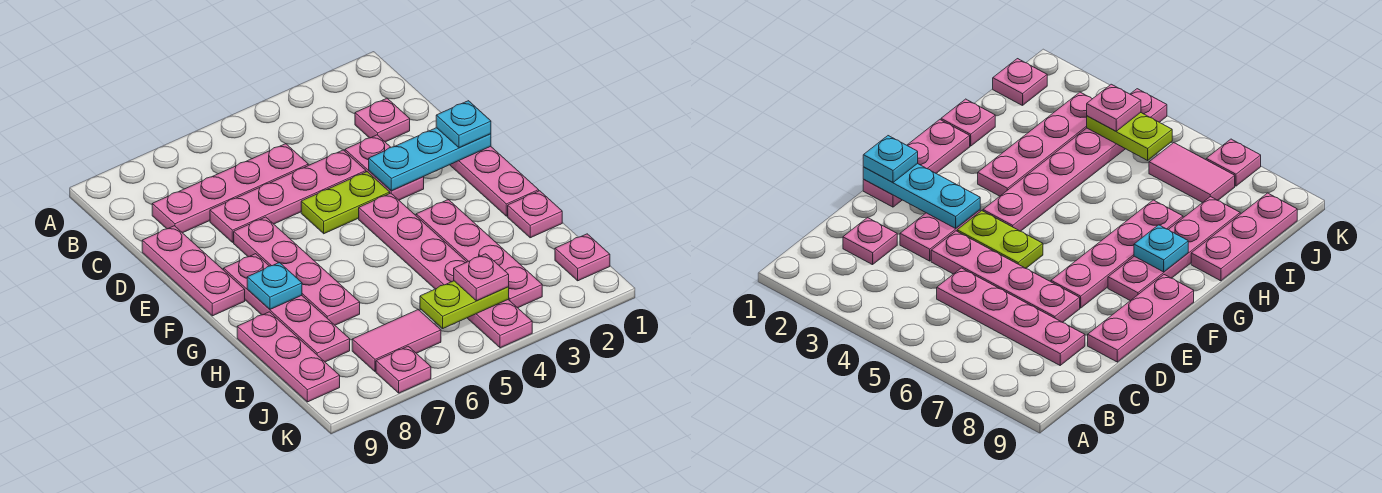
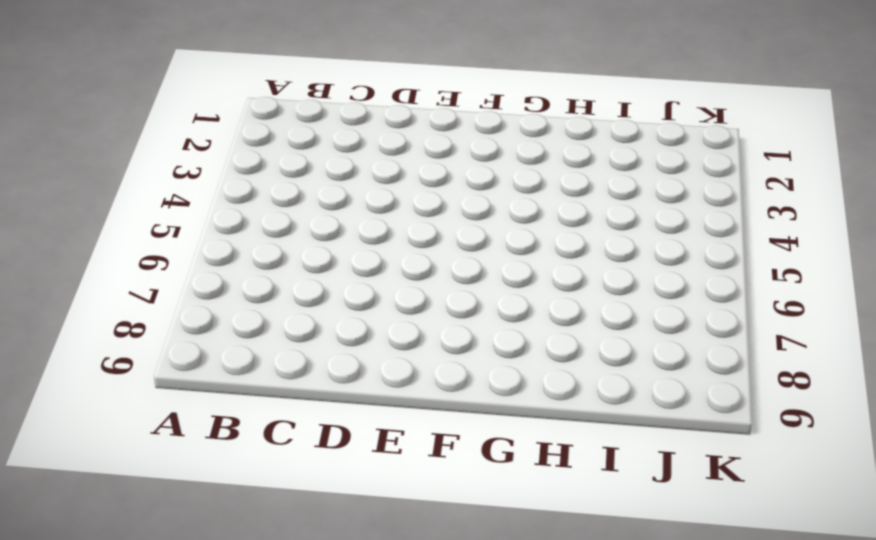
none -> pink plate C2 level 1
none -> pink plate C5:C8 level 1
none -> pink plate D3:E3 level 1

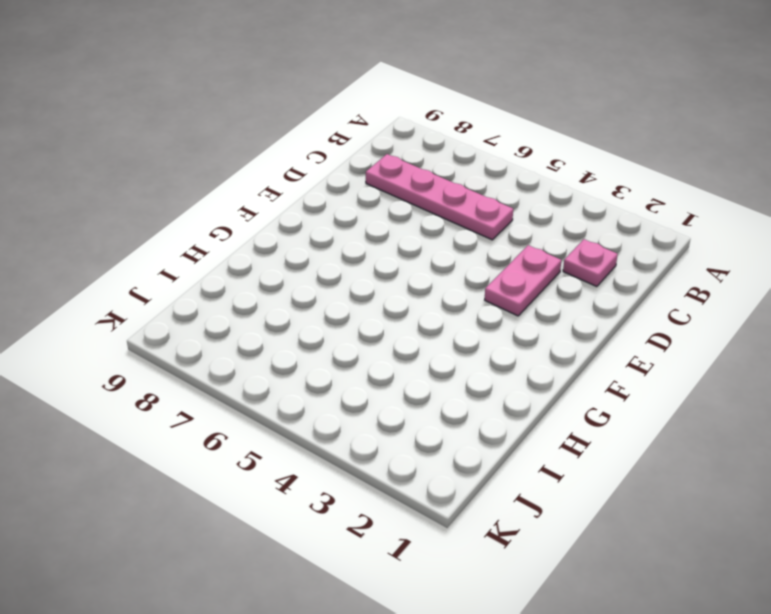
none -> pink plate D4:D7 level 1
none -> pink plate D9:F9 level 1
none -> pink plate E1:G1 level 1

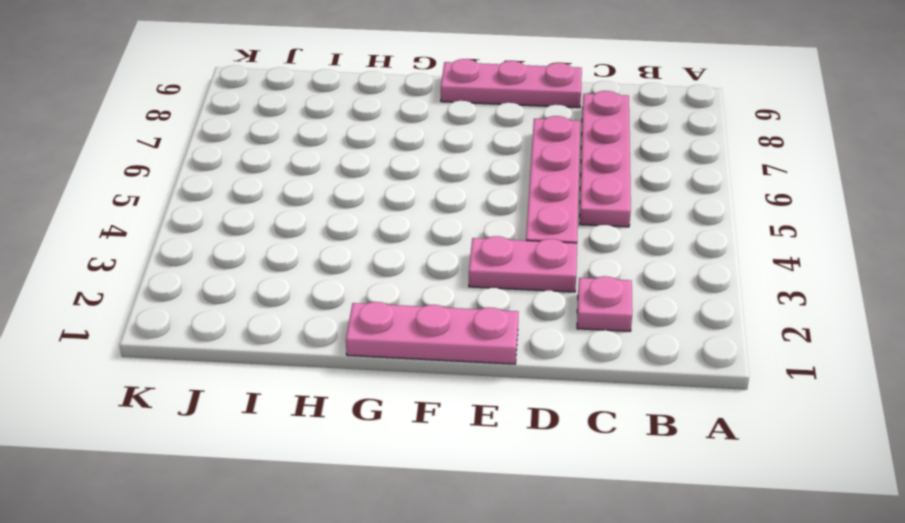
none -> lime plate E4:E5 level 1
none -> pink plate E7:H7 level 1
none -> pink plate F4:K4 level 1

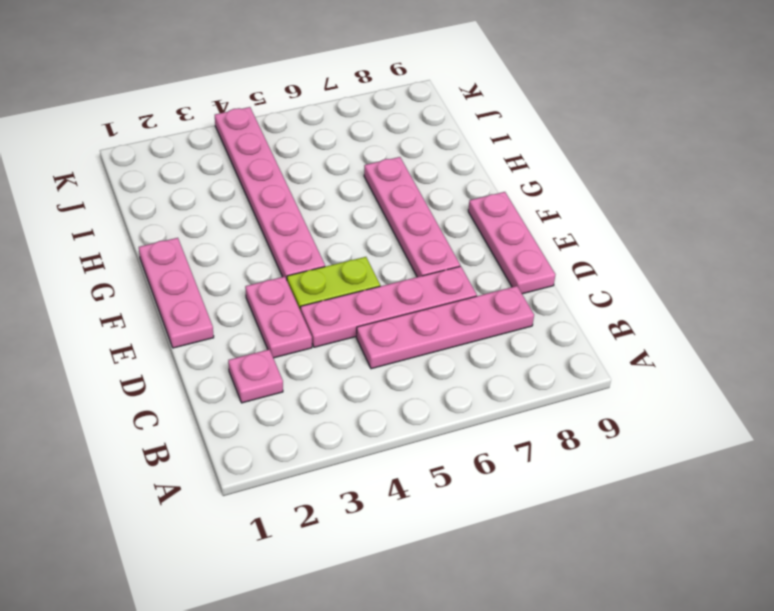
none -> pink plate F8:I8 level 1
none -> pink plate G3:J3 level 1
none -> pink plate H1 level 1

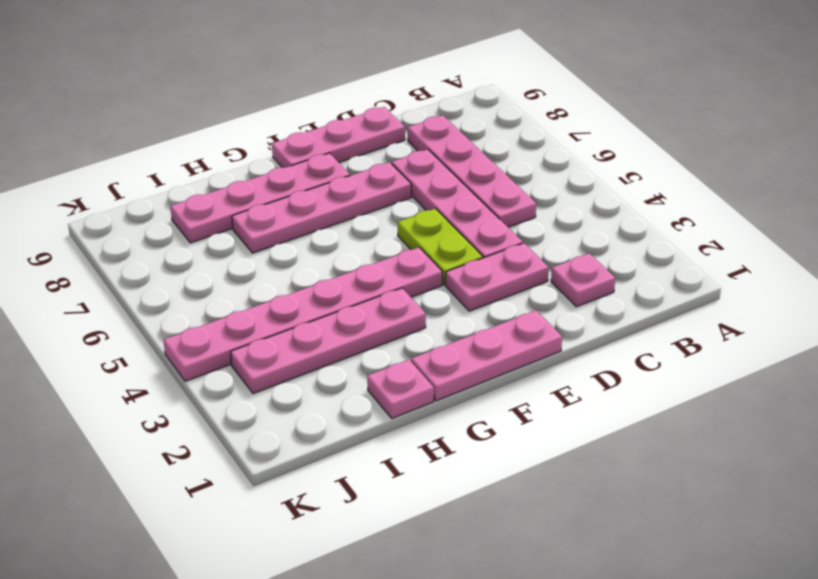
none -> pink plate H9:J9 level 1
none -> pink plate J1 level 1
none -> pink tile J6:J7 level 1

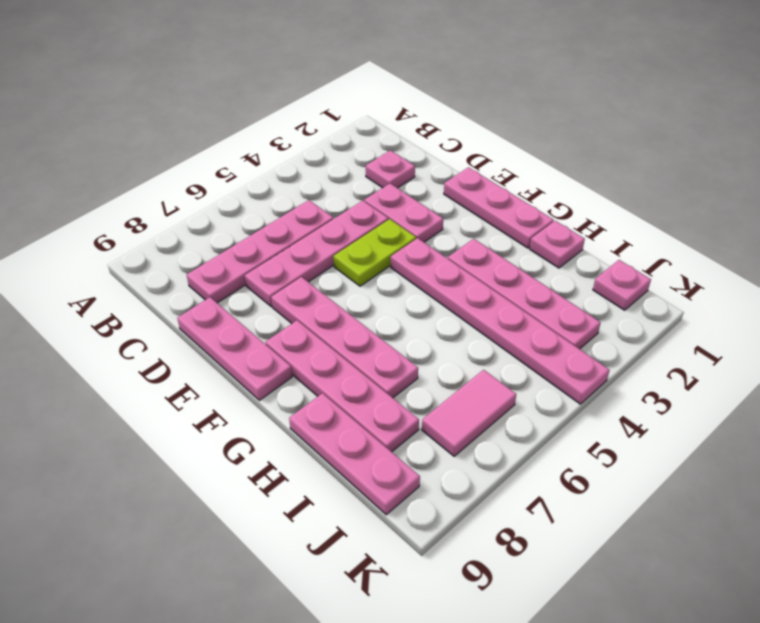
none -> pink plate K7 level 1
none -> cyan plate E1:E3 level 2
none -> cyan plate G8 level 2

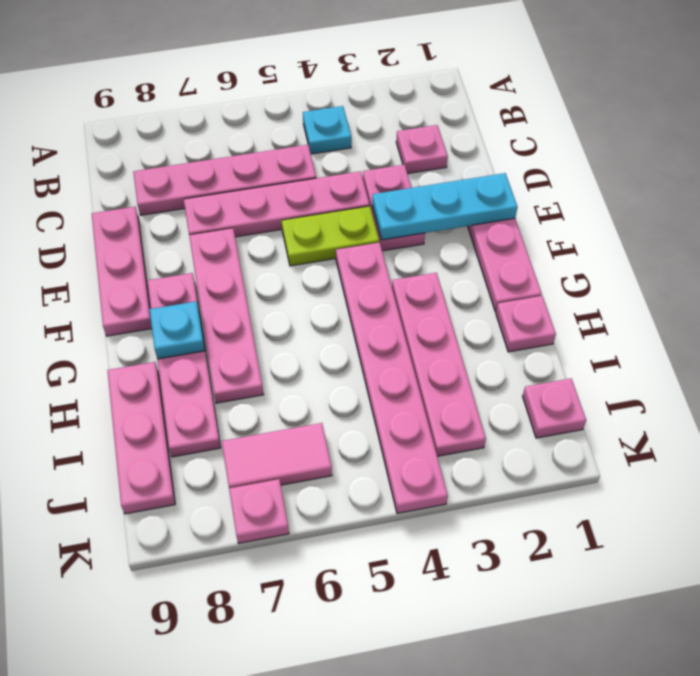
cyan plate B4 level 1 -> cyan plate E1 level 3
none -> lime plate J4:J5 level 2
none -> pink plate J4 level 3

